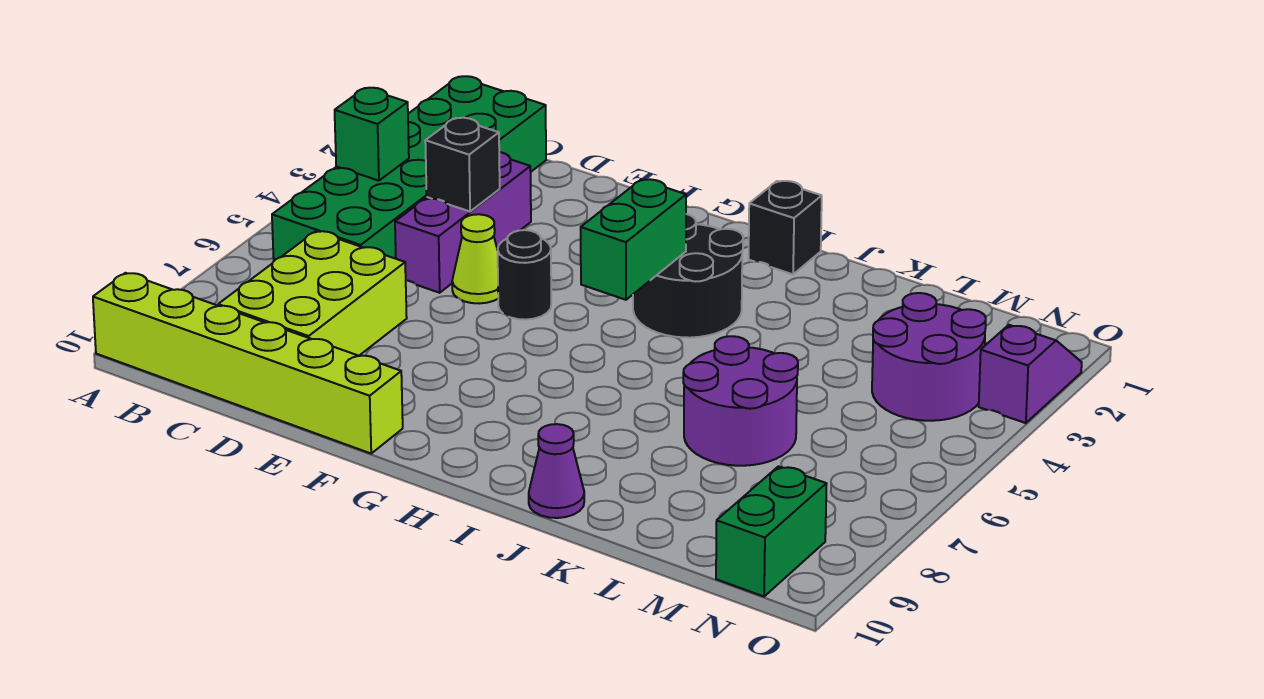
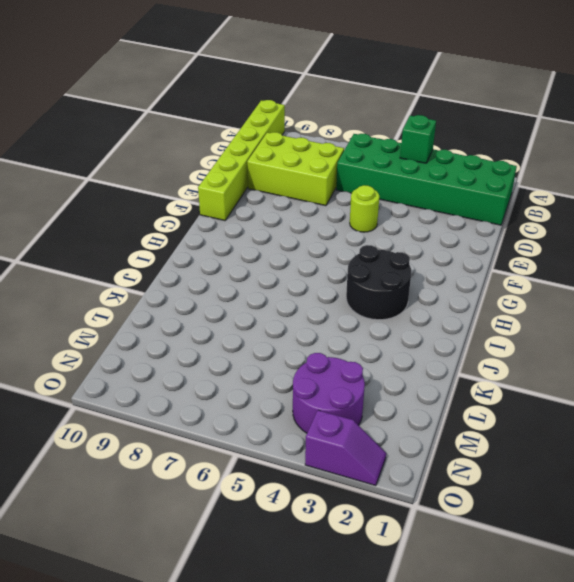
lime round brick E5 level 1 -> lime cone E5 level 1
none -> purple brick D3:D5 level 1
none -> black round brick F5 level 1
none -> black brick I1 level 1

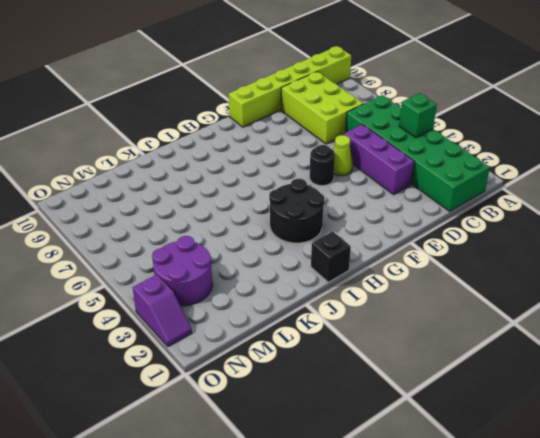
none -> purple cone J10 level 1
none -> purple round brick K6:L7 level 1
none -> green brick N9:N10 level 1

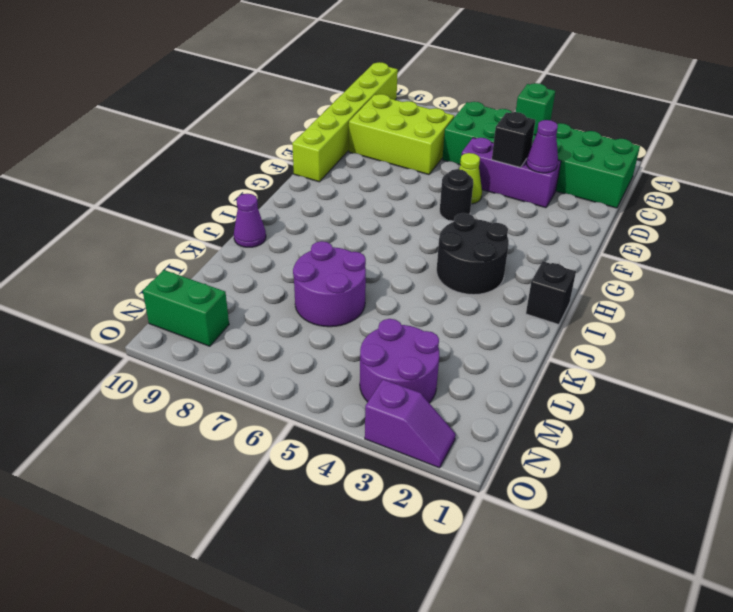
purple cone D3 level 2 -> none
none -> green brick H4:H5 level 2

